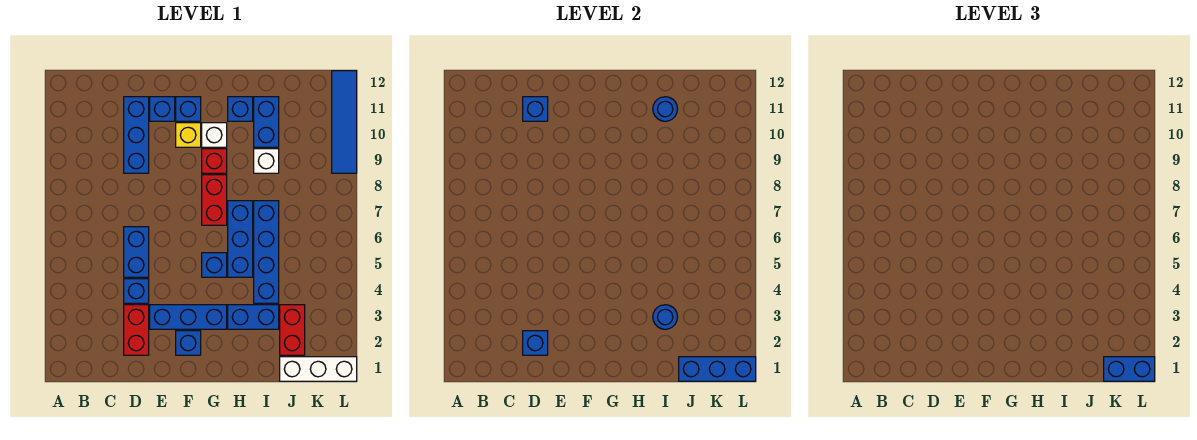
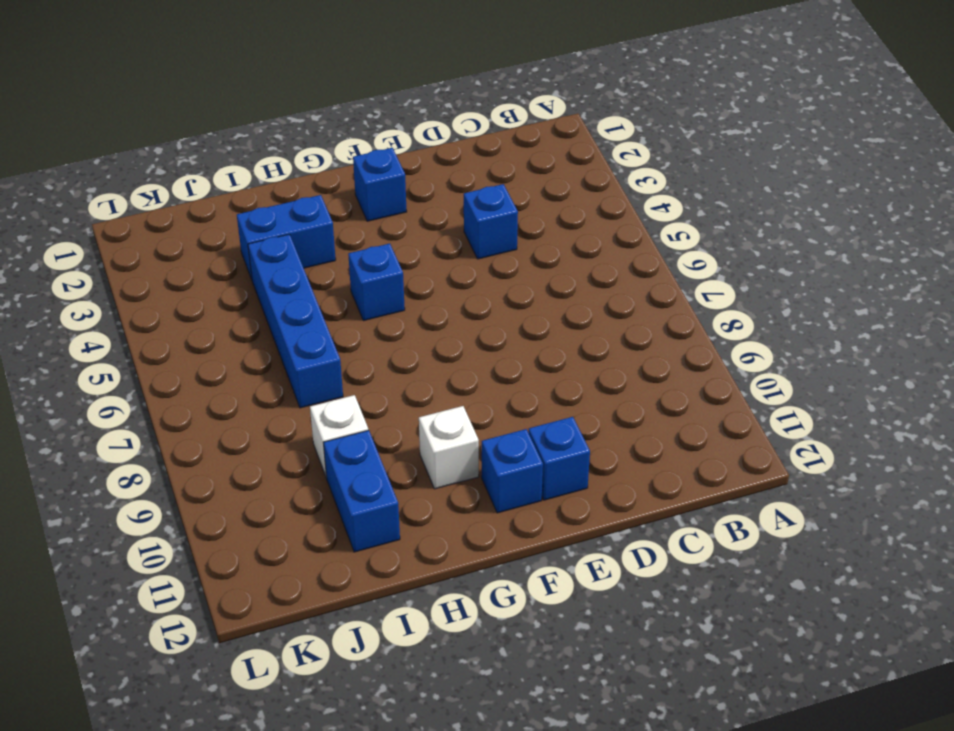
none -> red brick D2:D3 level 1
none -> blue brick D5:D6 level 1
none -> blue brick D9:D11 level 1

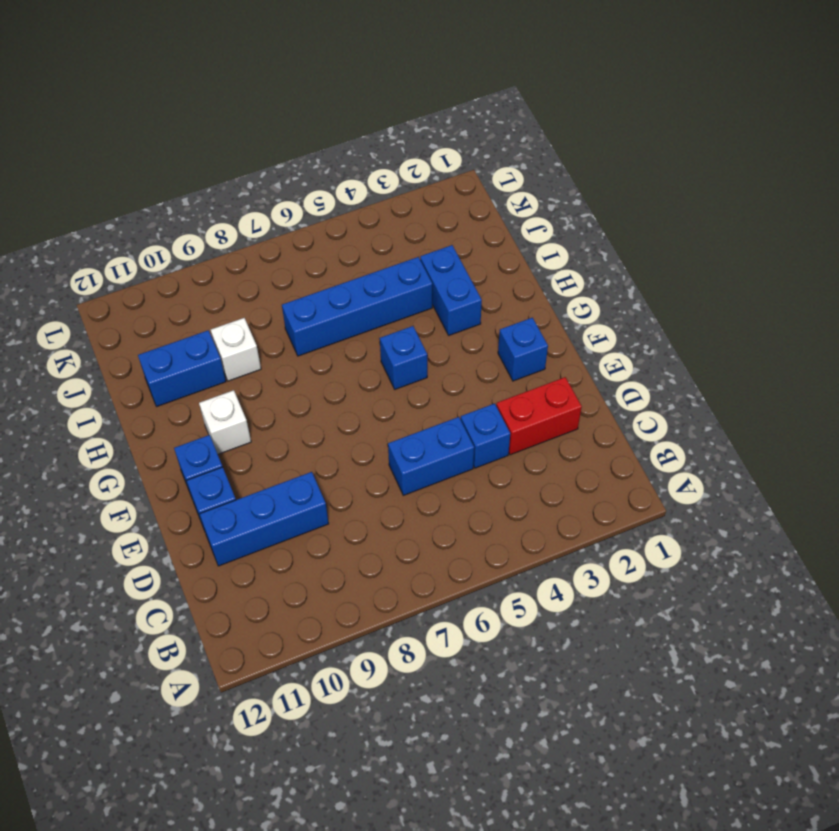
none -> blue brick E3:G3 level 1
none -> yellow brick F10 level 1
none -> red brick G7:G8 level 1

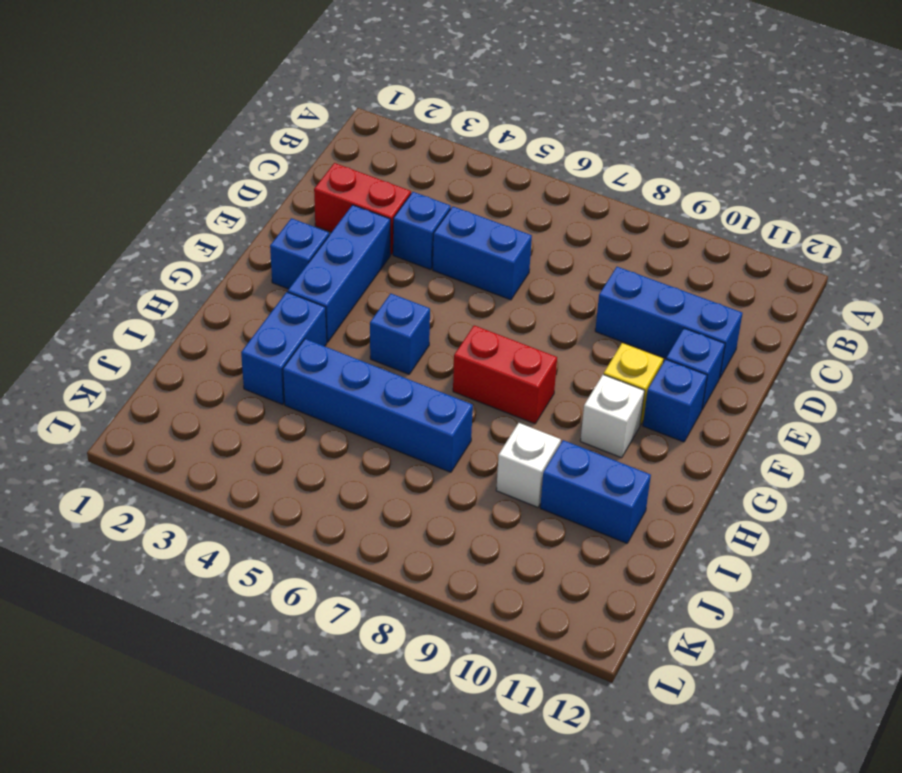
none -> red brick G9 level 1
none -> blue brick H5:H7 level 1
none -> blue brick H11 level 1

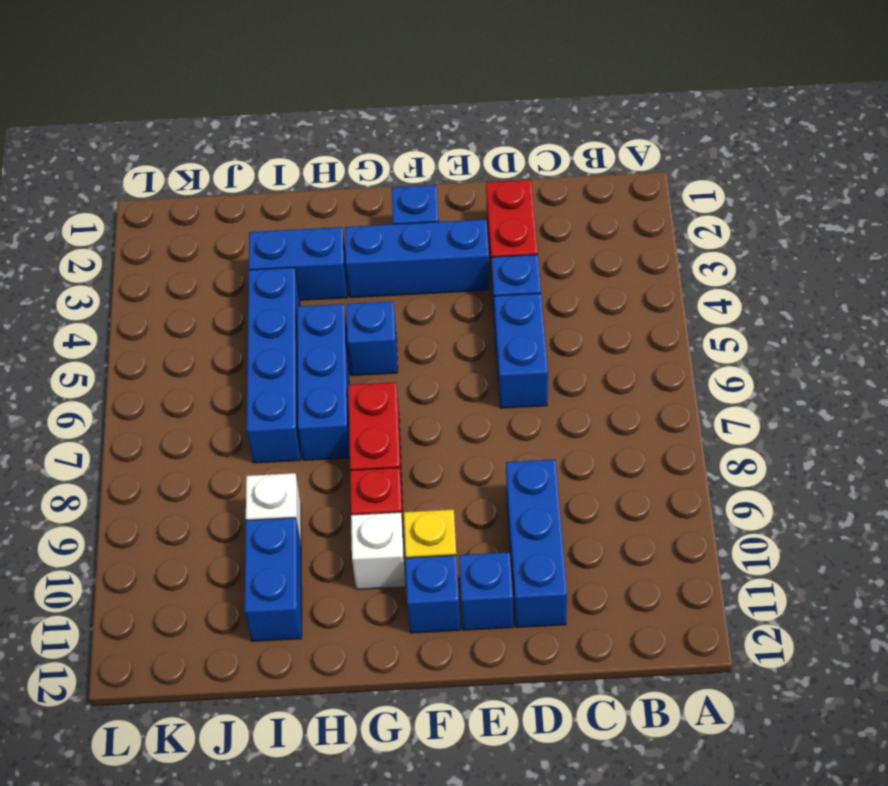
none -> blue brick H11 level 1
none -> white brick J1:L1 level 1
none -> red brick J2:J3 level 1

